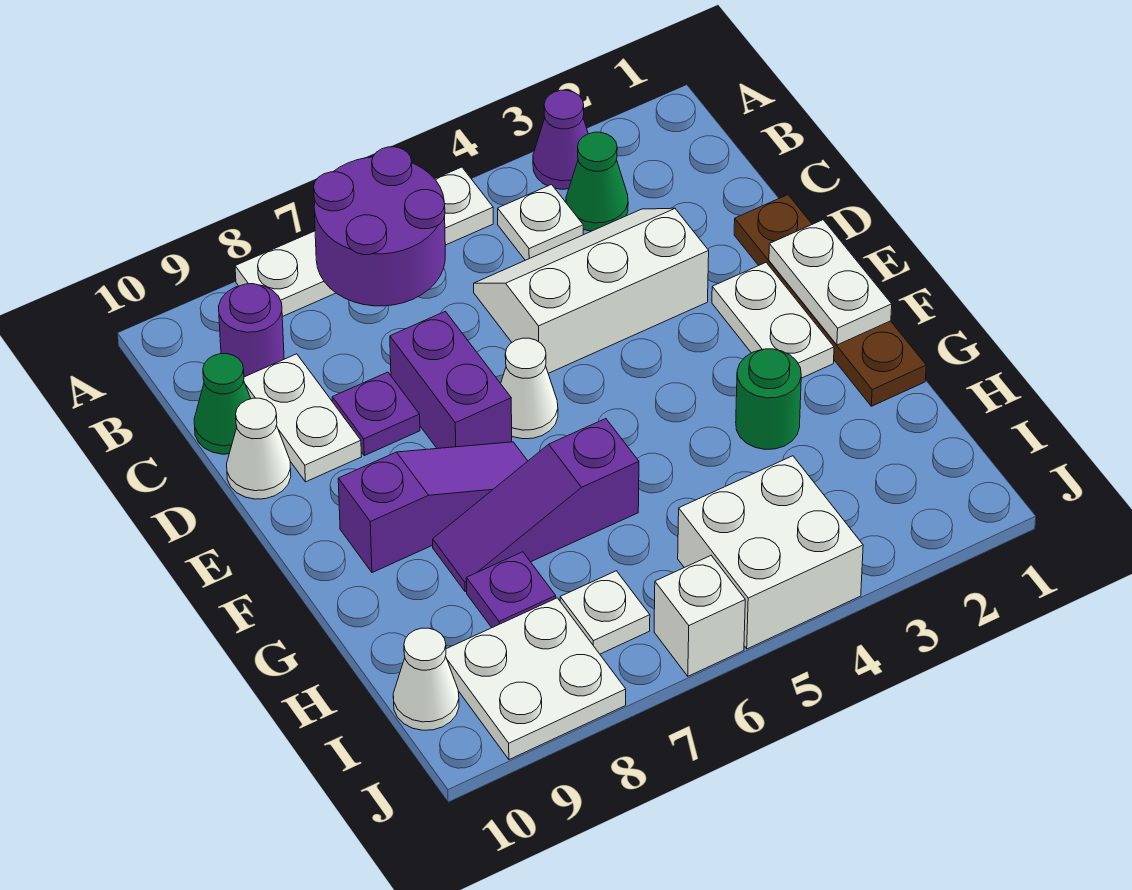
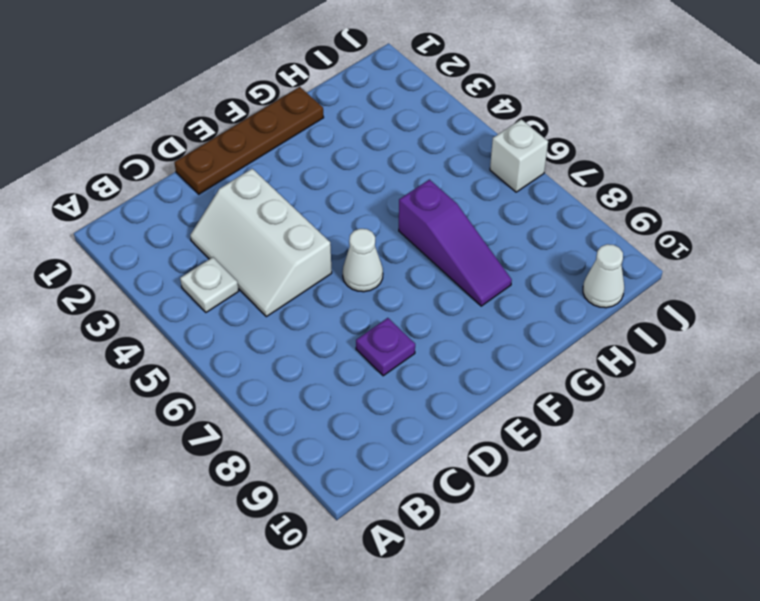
none -> purple cone A3 level 1
none -> white plate A5:A8 level 1
none -> green cone B3 level 1

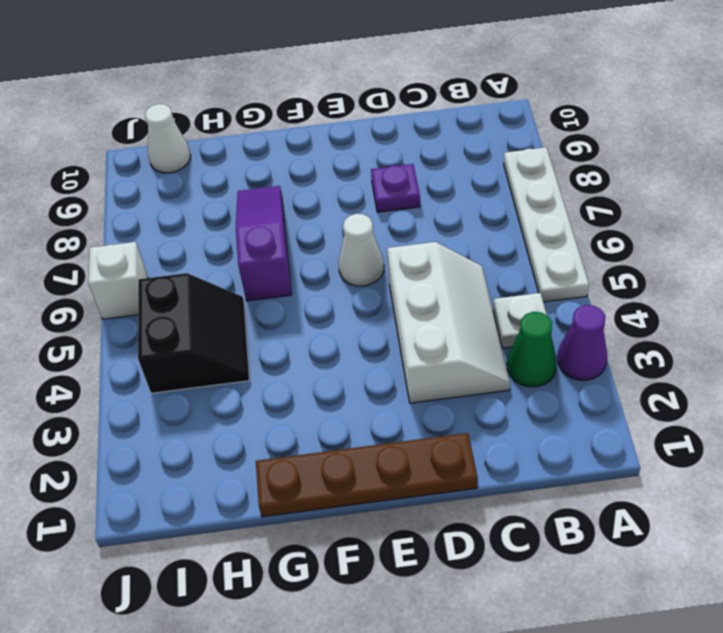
black slope H4:I5 level 1 top I -> white brick I4:J5 level 1
none -> purple round brick B9 level 1
none -> white plate C9:D9 level 1
none -> green cone C10 level 1

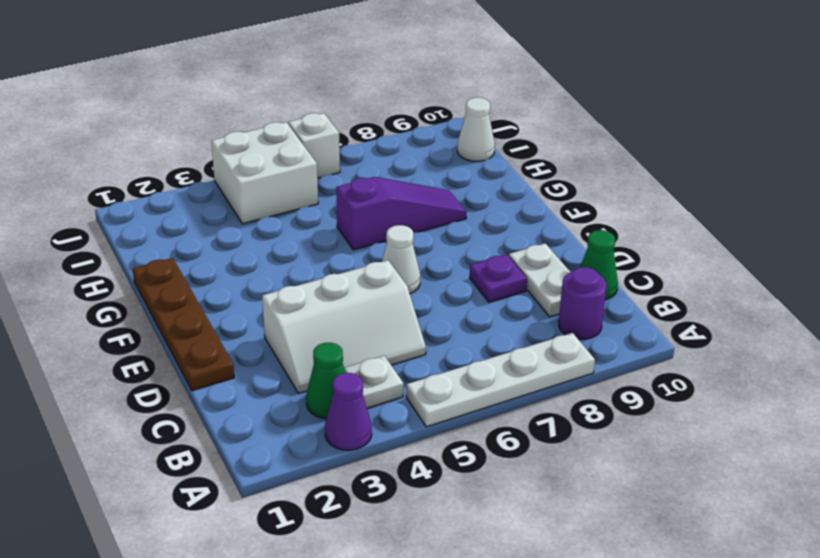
none -> purple brick D7:E7 level 1
none -> white cone D10 level 1
none -> white plate E2:F2 level 1

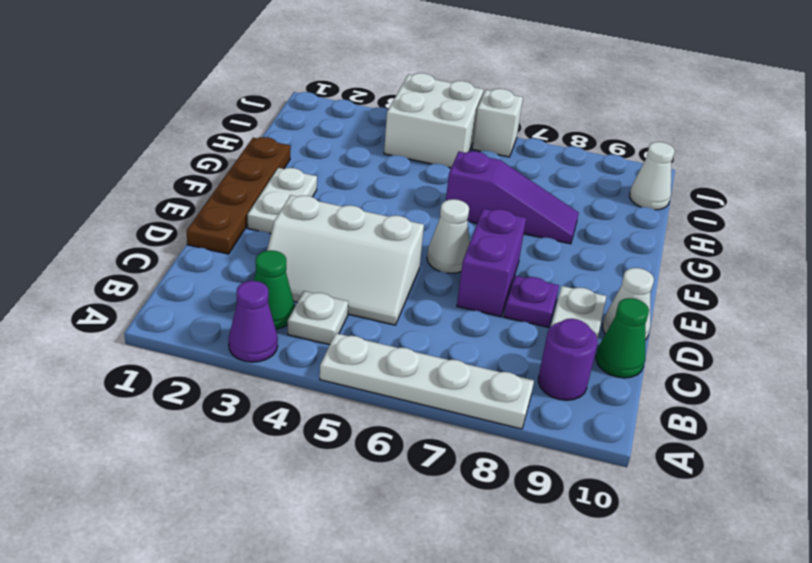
none -> purple slope F7:F9 level 1 top 9
none -> green round brick G3 level 1
none -> purple plate H8 level 1

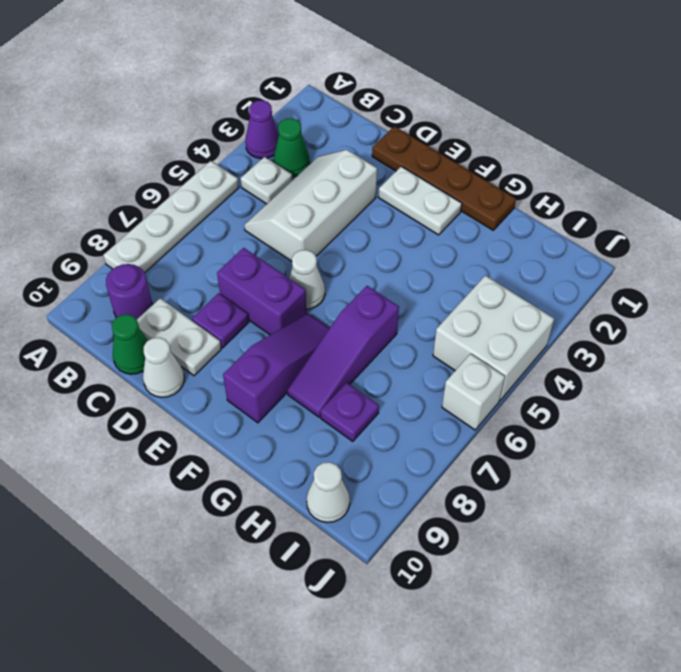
none -> green round brick G3 level 1
none -> white plate I7 level 1
none -> white plate I8:J9 level 1

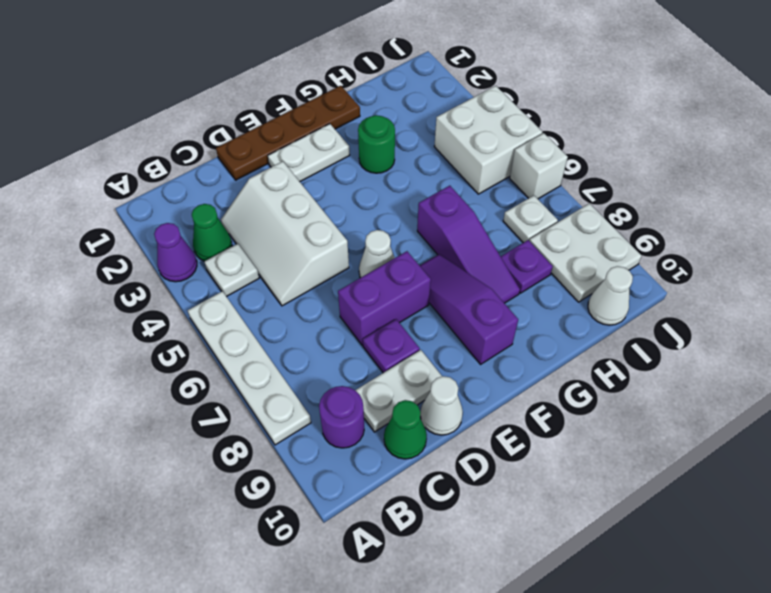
none -> purple round brick A6:B7 level 2
none -> white plate E1:F1 level 2

